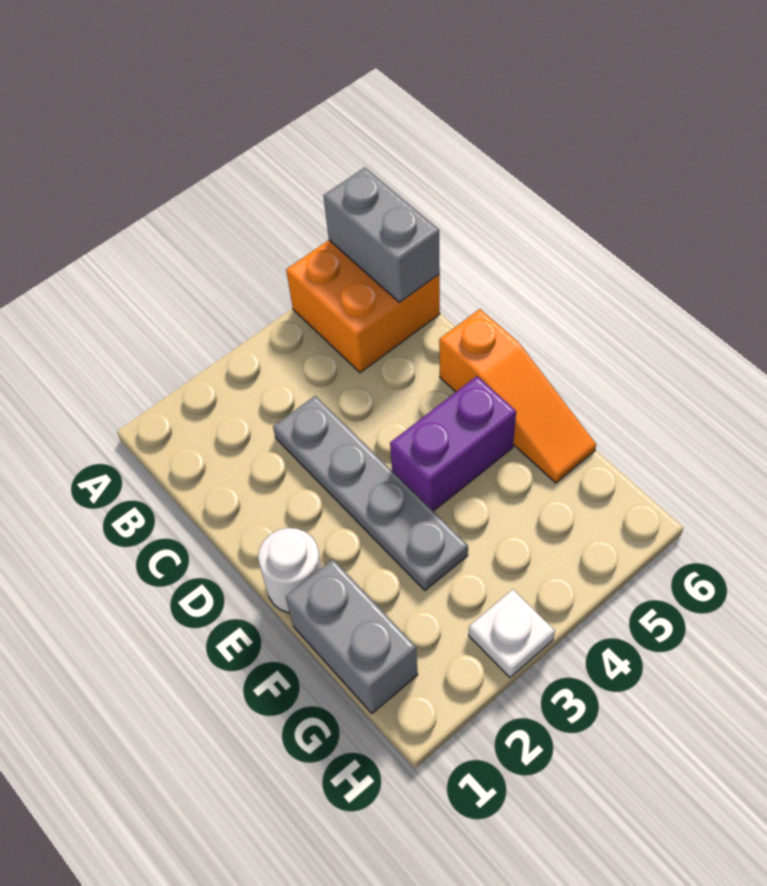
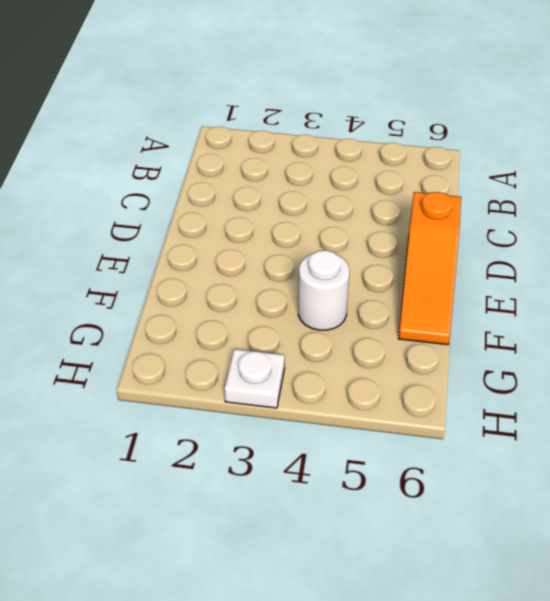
white round brick F4 level 1 -> white round brick E1 level 1
none -> orange brick A5:B6 level 1
none -> grey plate C3:F3 level 1

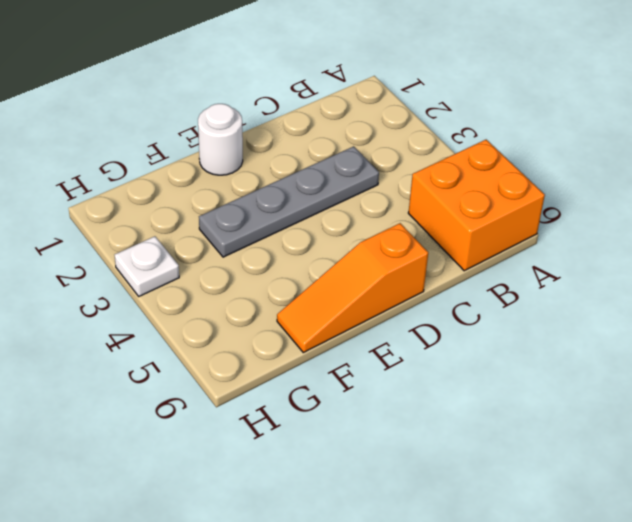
none -> purple brick E4:E5 level 1
none -> grey brick F1:G1 level 1

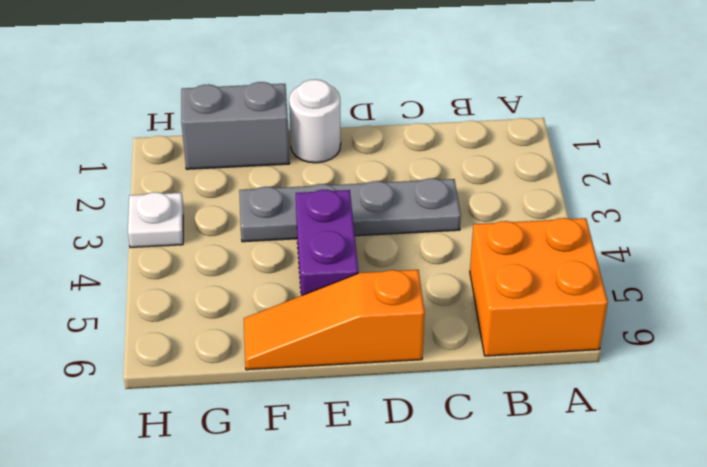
none -> grey brick A6:B6 level 2

